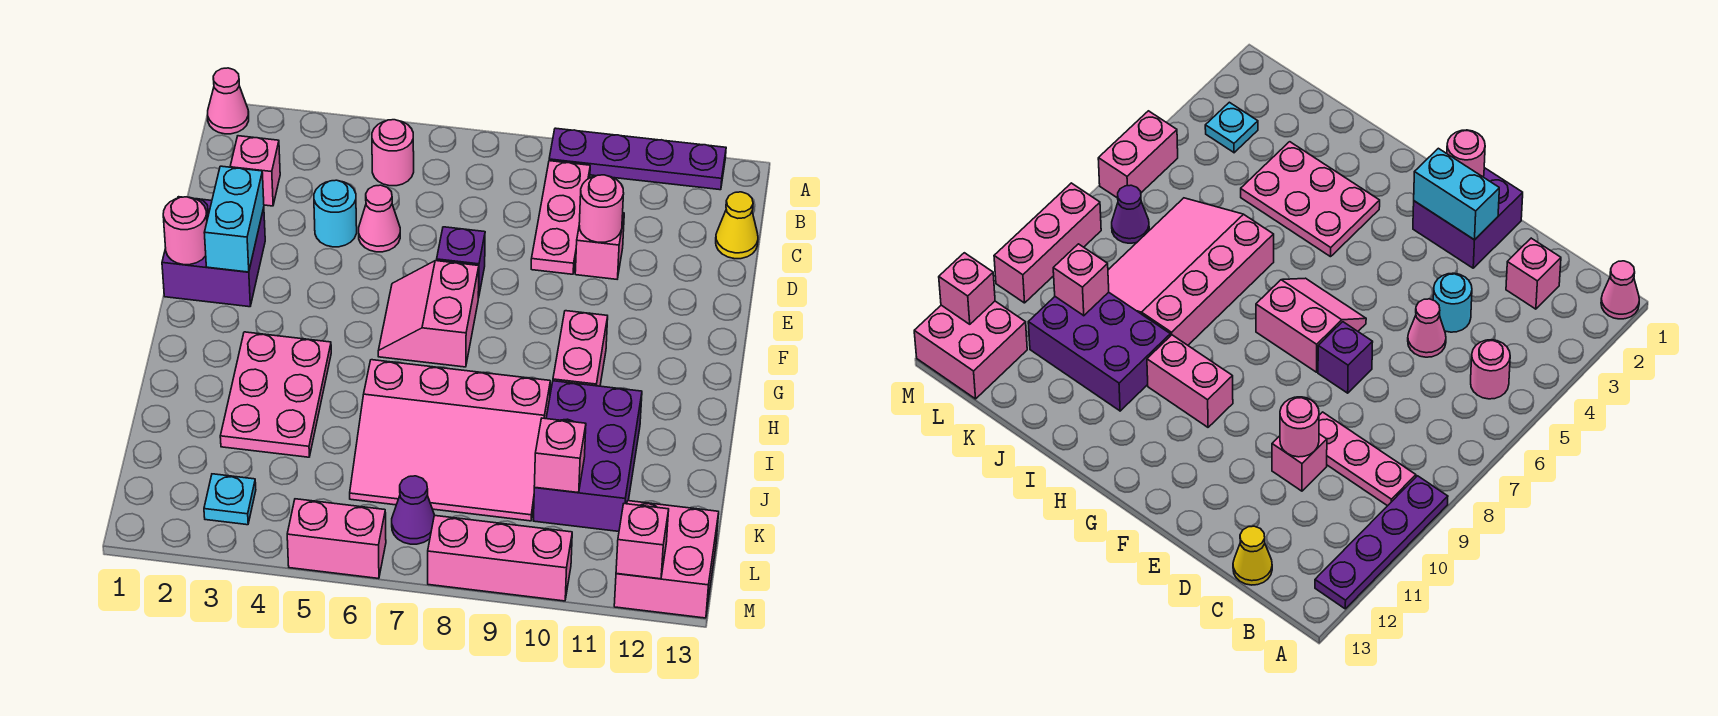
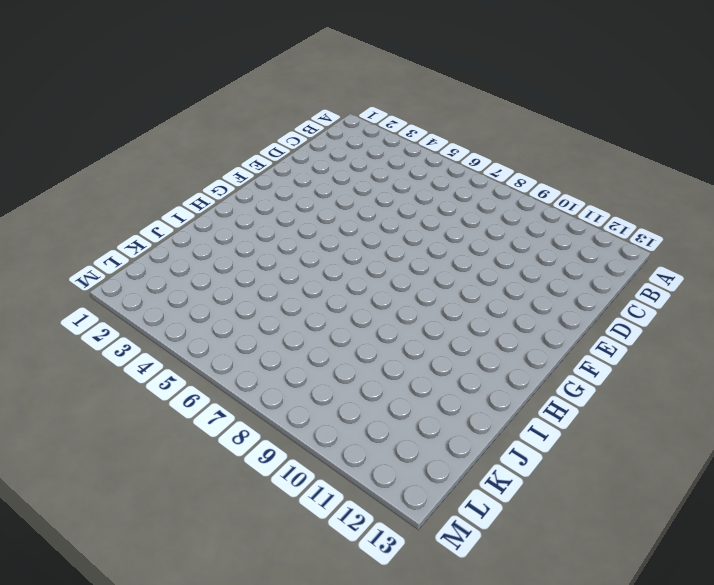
none -> pink cone A1 level 1
none -> purple plate A9:A12 level 1
none -> pink round brick B5 level 1

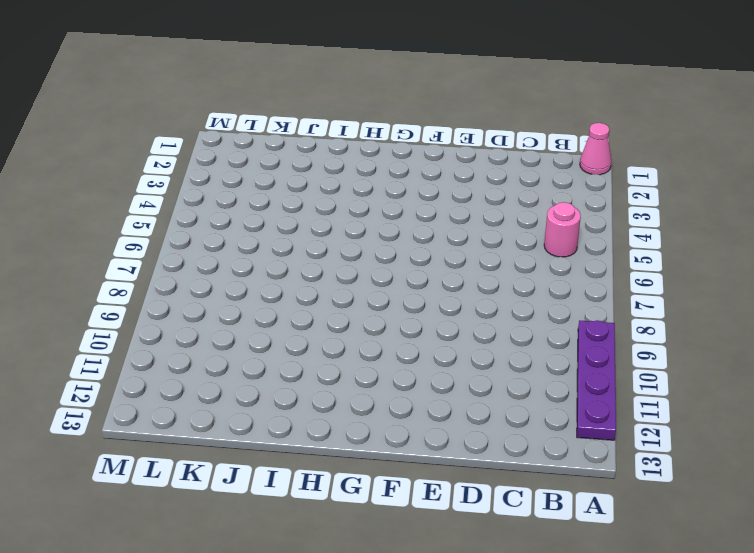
none -> pink plate B9:D9 level 1
none -> pink brick C2 level 1
none -> yellow cone C13 level 1

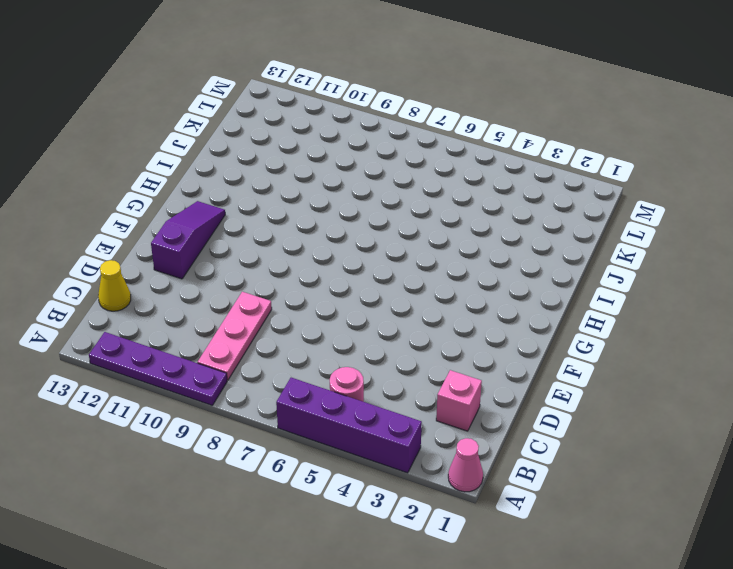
purple brick A3:A6 level 1 -> none
purple slope E12:G12 level 1 top E -> none
none -> cyan round brick D4 level 1
none -> pink cone D5 level 1
none -> pink brick D10 level 1

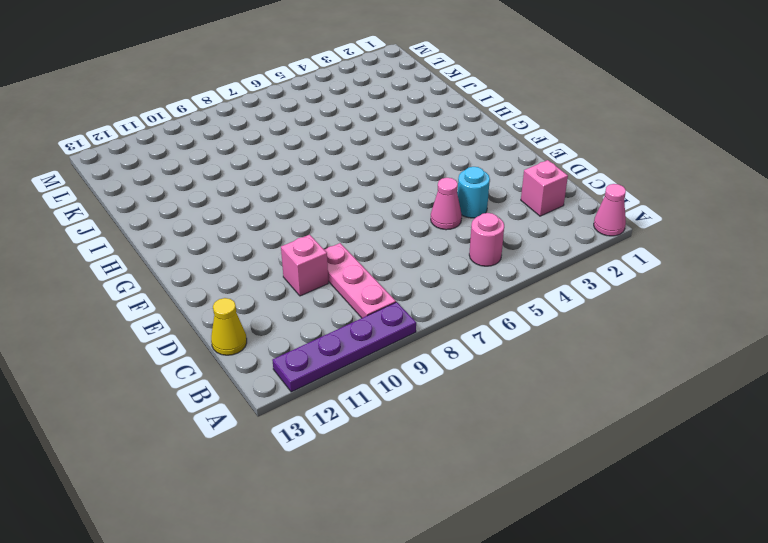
none -> purple brick E1:F2 level 1
none -> purple brick E7 level 1
none -> pink slope F6:G7 level 1 top 7

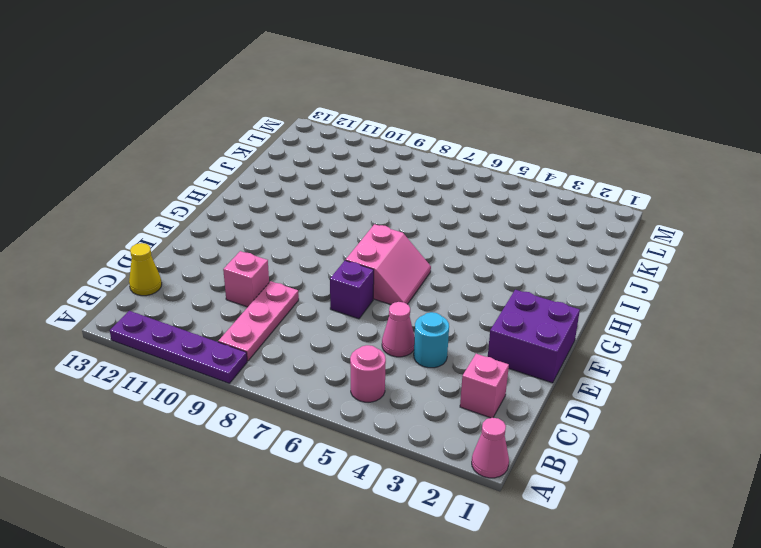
none -> pink brick G10:H10 level 1
none -> pink plate H3:J4 level 1
none -> pink slope I6:K9 level 1 top I

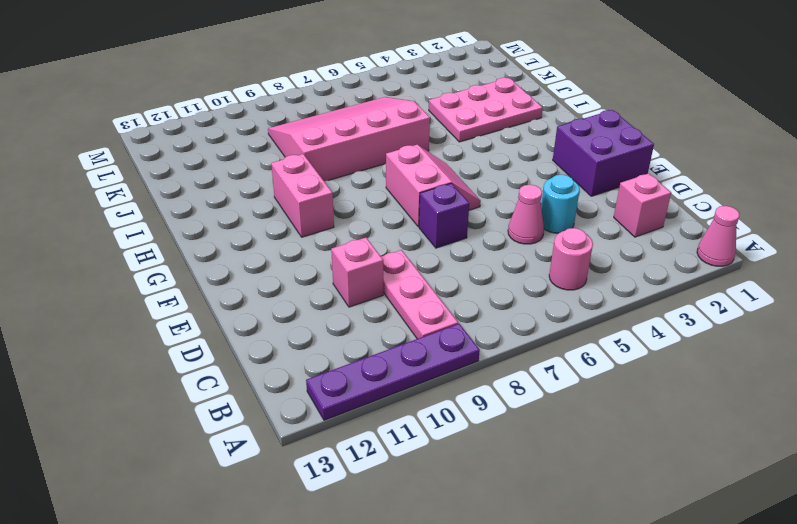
pink plate I2:J4 level 1 -> pink plate H3:J4 level 1
none -> yellow cone C13 level 1
none -> purple brick I10:K11 level 1
none -> cyan plate L3 level 1

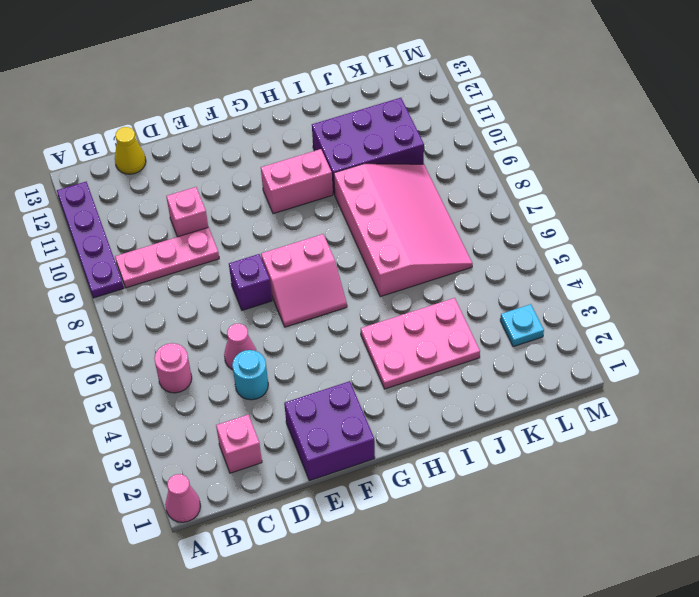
none -> purple cone L7 level 1
none -> pink brick L12:M13 level 1
none -> pink brick M5:M6 level 1

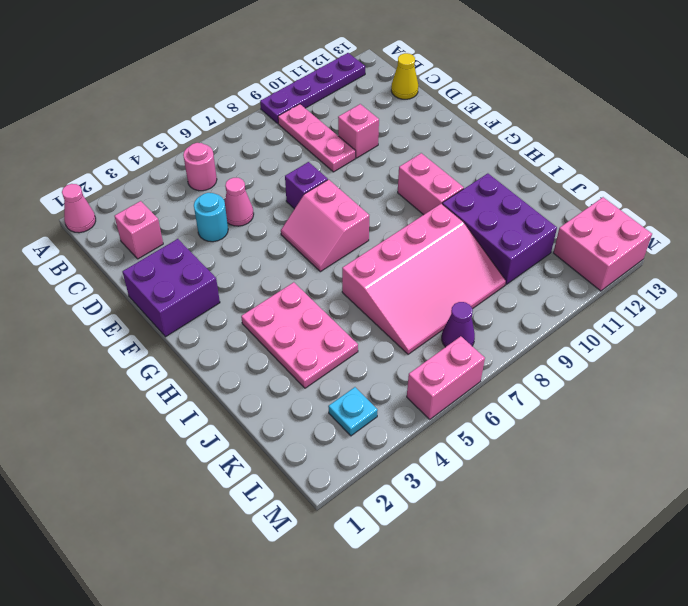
none -> pink brick M8:M10 level 1
none -> pink round brick D10 level 2
none -> cyan brick E2:F2 level 2

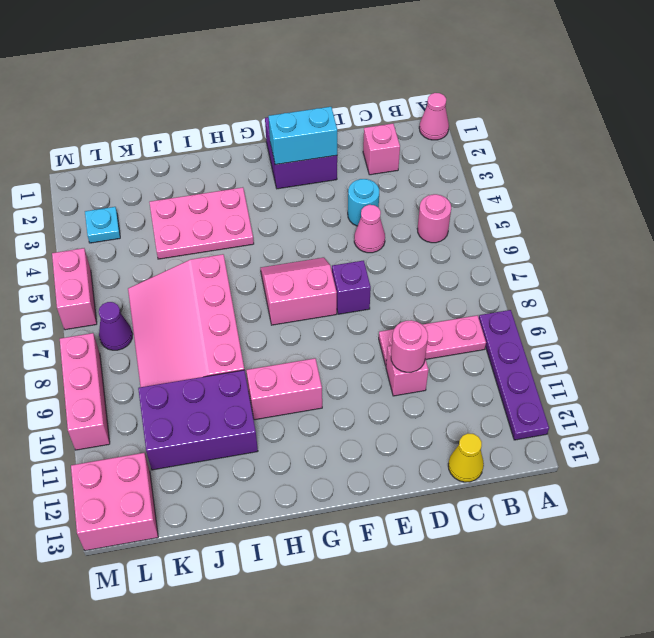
none -> pink round brick F1 level 2
none -> pink brick K10 level 2
none -> pink brick M12 level 2

